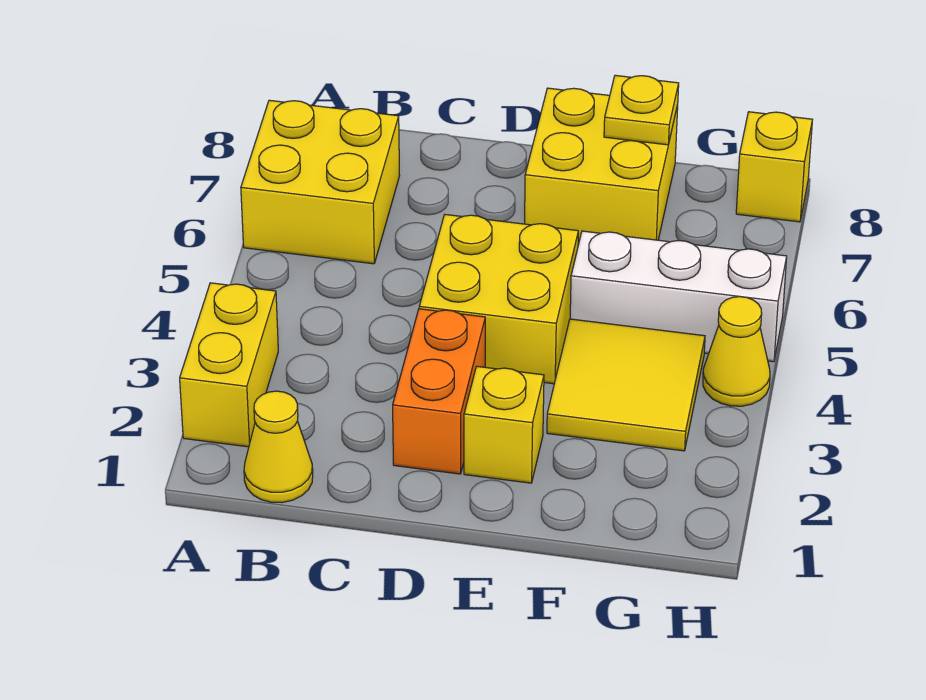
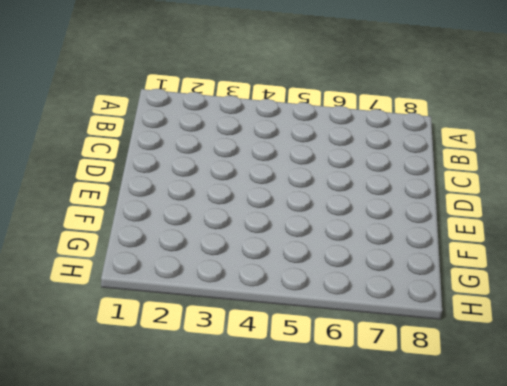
none -> yellow brick A2:A3 level 1
none -> yellow brick A6:B7 level 1
none -> yellow cone B1 level 1

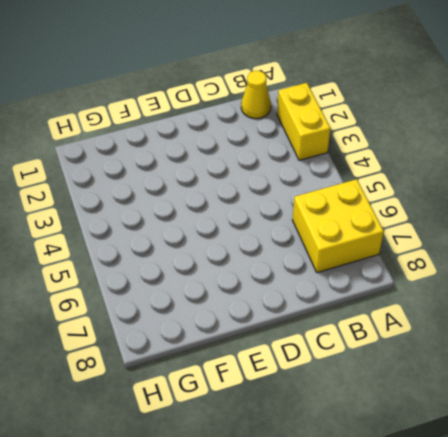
none -> orange brick D2:D3 level 1
none -> yellow brick D4:E5 level 1
none -> yellow brick E2 level 1

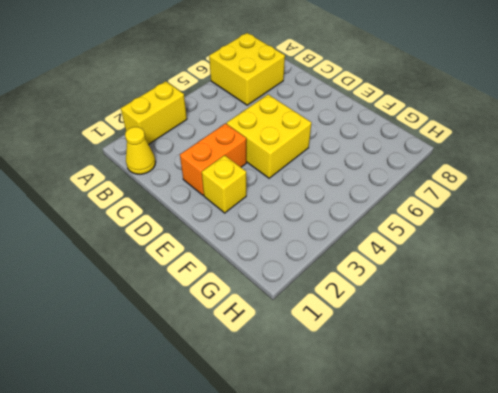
none -> yellow brick E7:F8 level 1
none -> yellow tile F3:G4 level 1
none -> white brick F5:H5 level 1

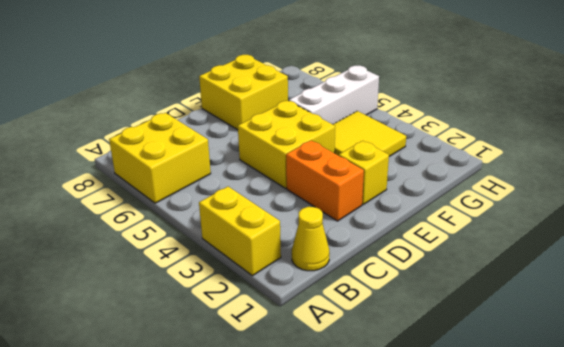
none -> yellow cone H4 level 1
none -> yellow brick H8 level 1
none -> yellow plate F8 level 2

